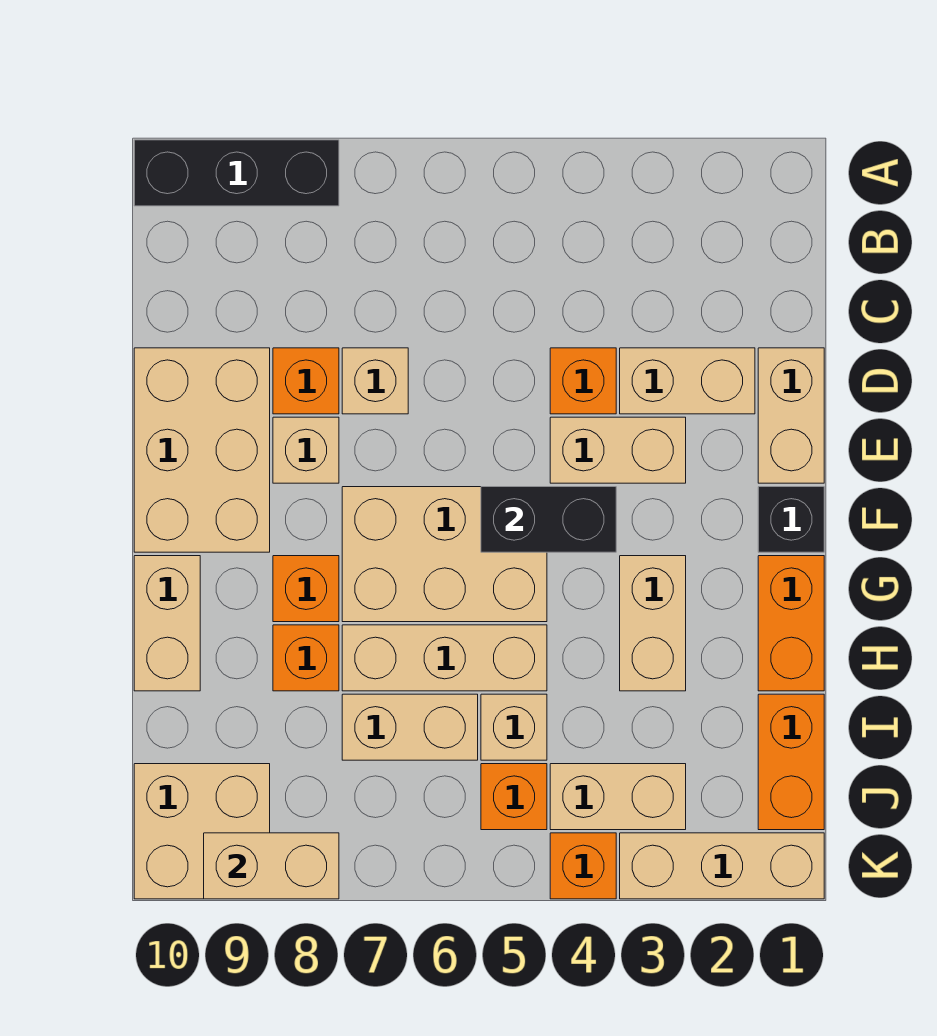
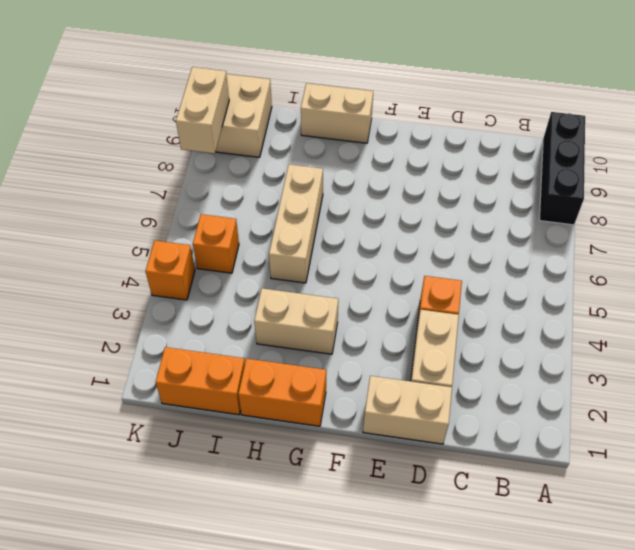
none -> tan brick D7 level 1
none -> orange brick D8 level 1
none -> tan brick D9:F10 level 1

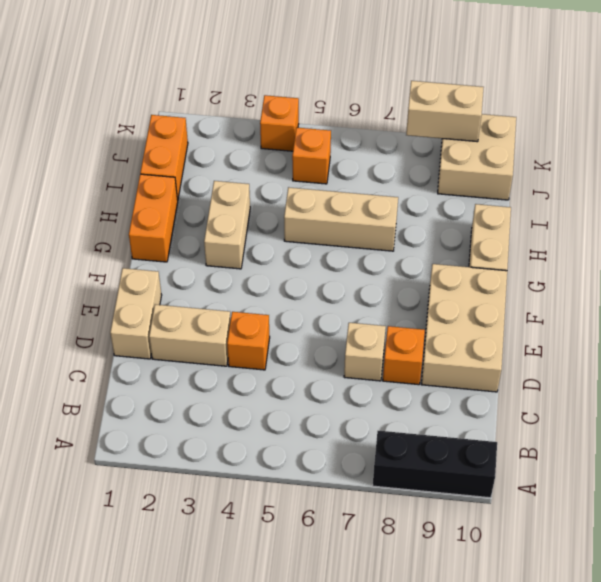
none -> tan brick E3:E4 level 1
none -> tan brick E8 level 1
none -> black brick F1 level 1

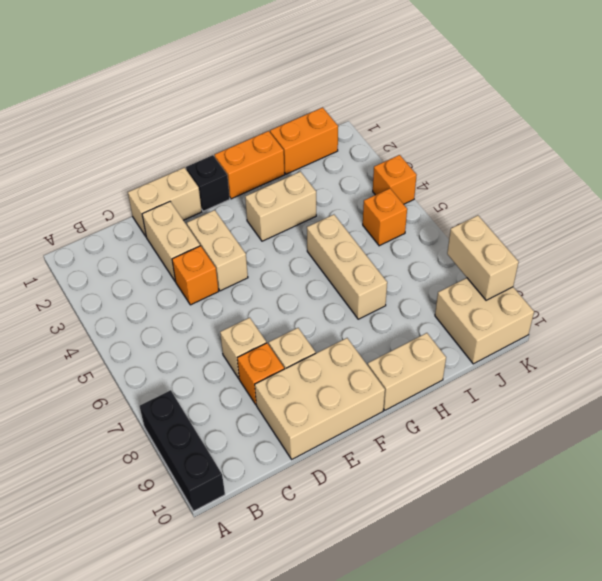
none -> tan brick F5:G7 level 1
none -> orange brick G8 level 1
none -> orange brick H8 level 1

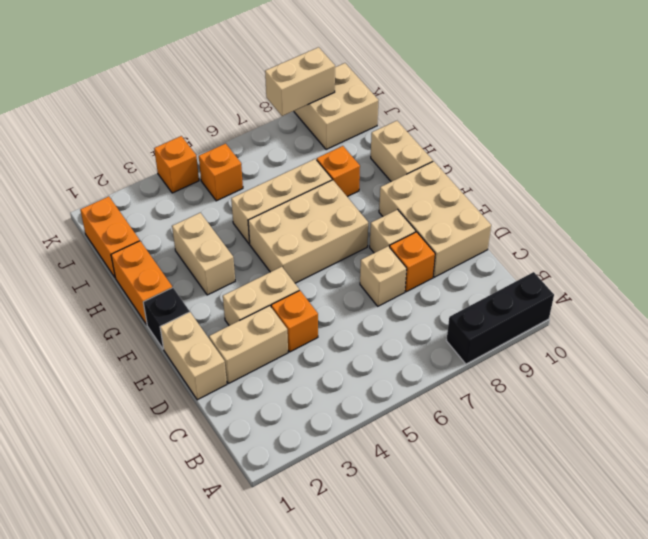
none -> orange brick G8 level 1
none -> tan brick I5 level 1
none -> tan brick I6:I7 level 1

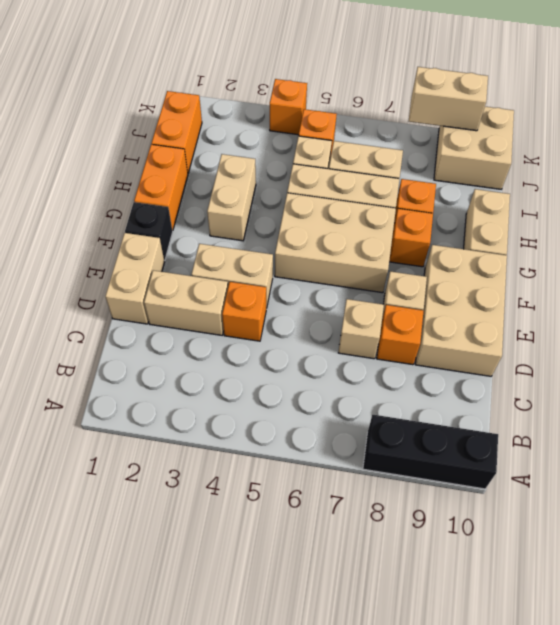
none -> tan brick J3:J4 level 1
none -> tan brick K1:K3 level 1
none -> black brick F4:F5 level 2

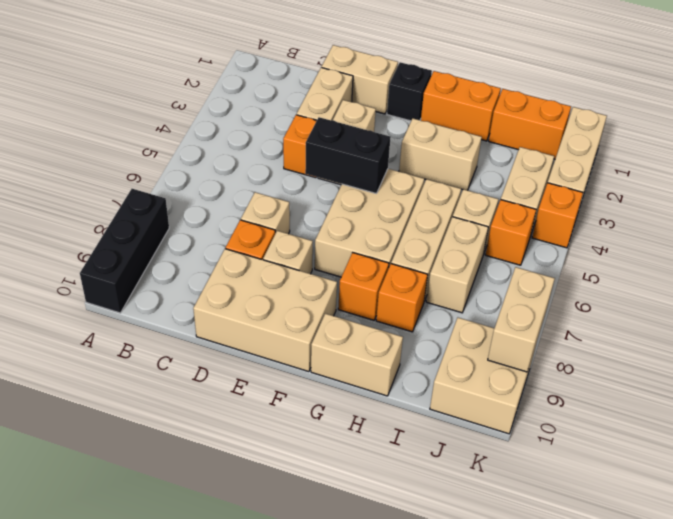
black brick E5:F5 level 2 -> black brick F4:F5 level 2

